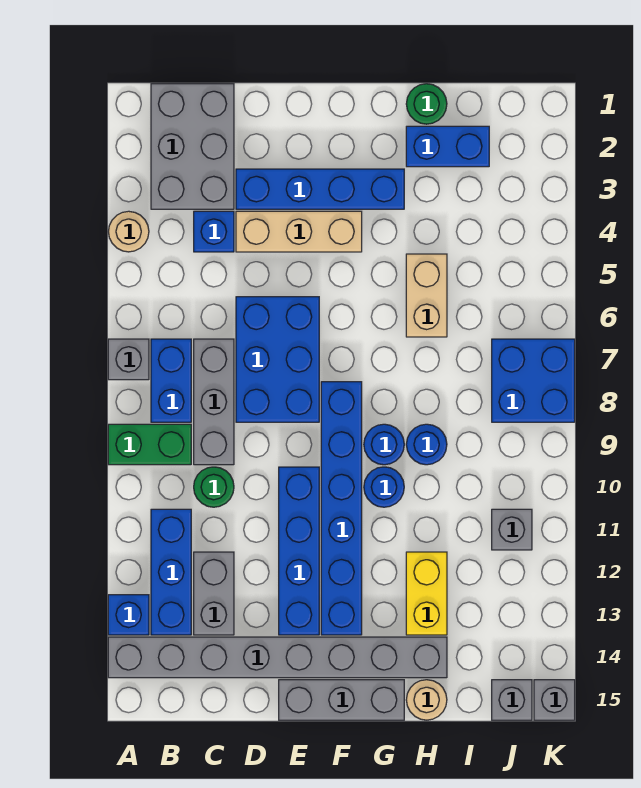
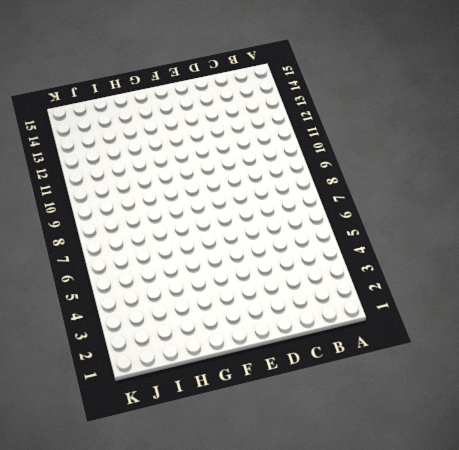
none -> tan round brick A4 level 1
none -> grey brick A7 level 1
none -> green brick A9:B9 level 1
none -> blue brick A13 level 1

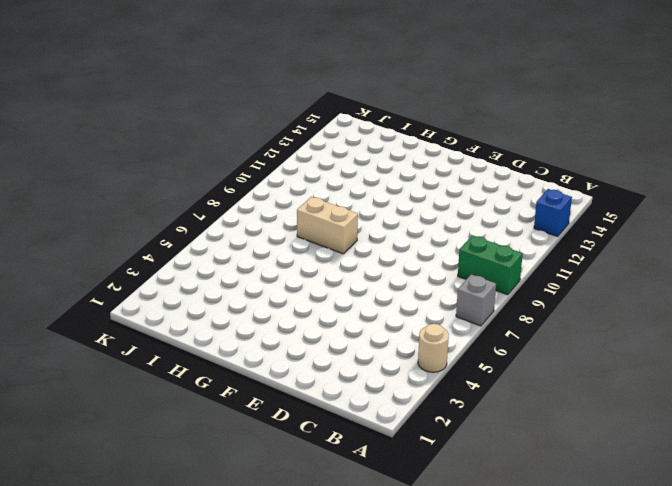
tan brick G8:H8 level 1 -> tan brick H5:H6 level 1
none -> grey brick A14:H14 level 1
none -> grey brick B1:C3 level 1
none -> blue brick B7:B8 level 1
none -> blue brick B11:B13 level 1

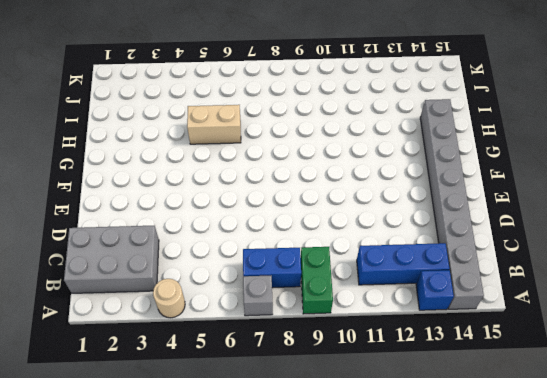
none -> blue brick C4 level 1
none -> grey brick C7:C9 level 1
none -> green round brick C10 level 1
none -> grey brick C12:C13 level 1

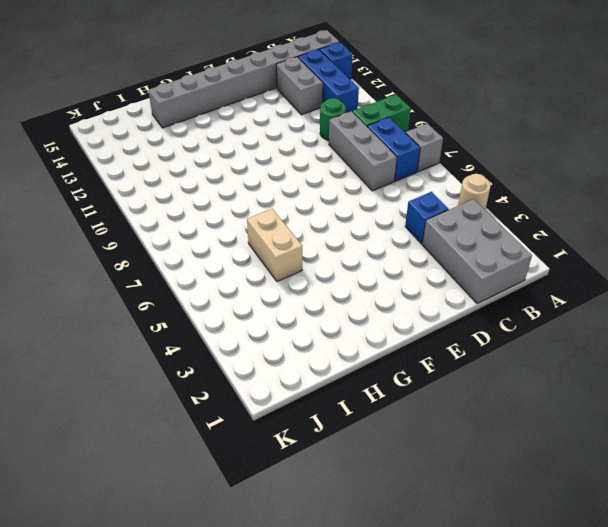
none -> blue brick D3:G3 level 1
none -> tan brick D4:F4 level 1
none -> blue brick D6:E8 level 1
none -> blue brick E10:E13 level 1

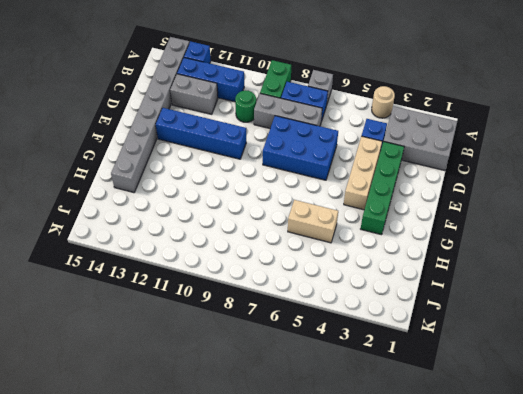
green brick D3:G3 level 1 -> blue brick D3:G3 level 1
none -> grey brick E15:G15 level 1
none -> blue brick F8:F13 level 1
none -> blue round brick G9 level 1
none -> blue round brick G10 level 1

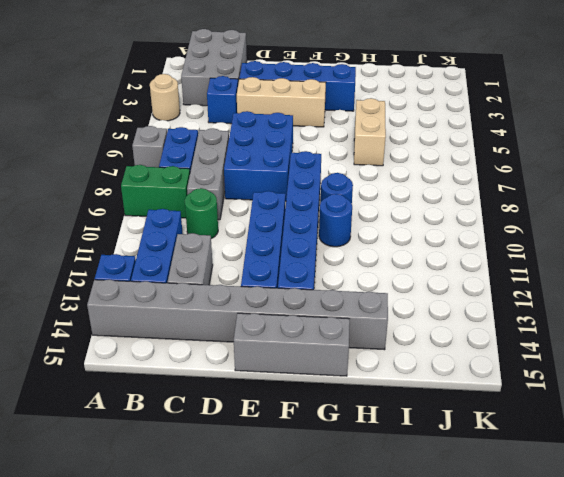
none -> green round brick H1 level 1
none -> blue brick H2:I2 level 1
none -> blue round brick H9 level 1
none -> yellow brick H12:H13 level 1

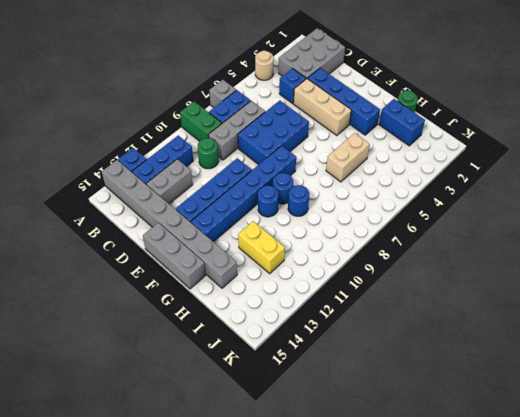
yellow brick H12:I12 level 1 -> yellow brick H12:H13 level 1
none -> tan round brick H15 level 1
none -> blue brick J7:K8 level 1
none -> grey brick J11 level 1
none -> grey brick J15 level 1

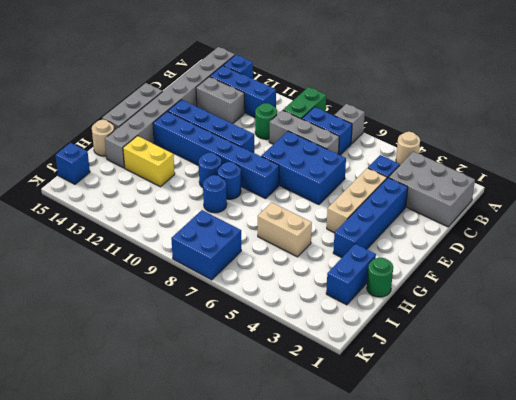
blue brick J15 level 1 -> grey brick J15 level 1
none -> grey brick J11 level 1
none -> grey brick K15 level 1

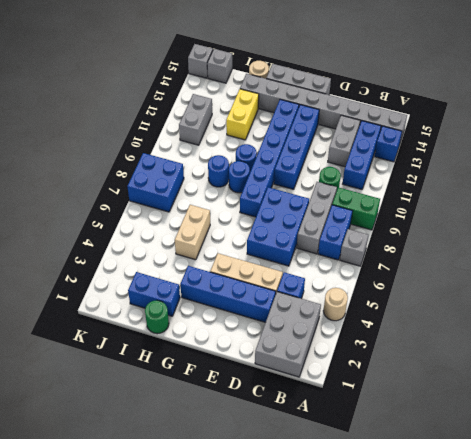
grey brick J11:J12 level 1 -> grey brick J11 level 1

